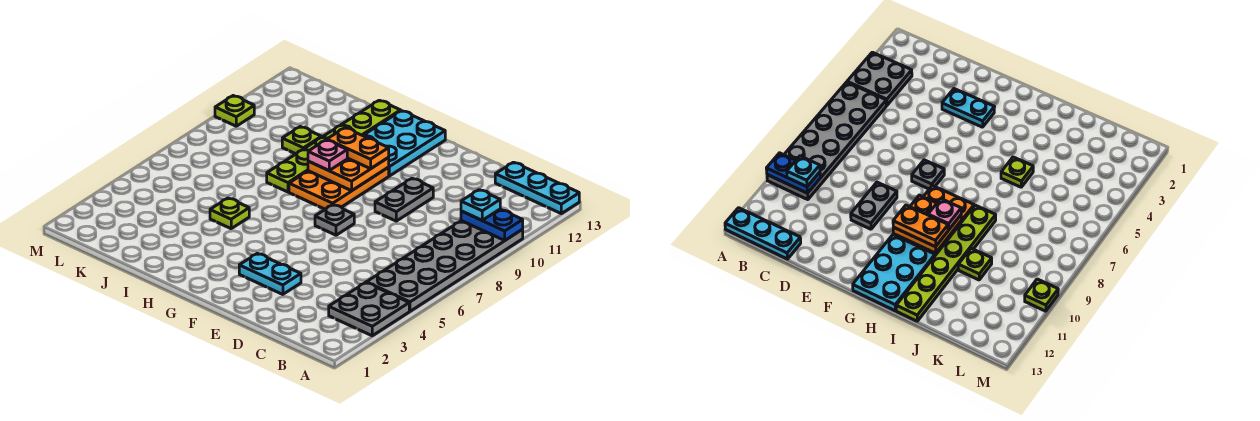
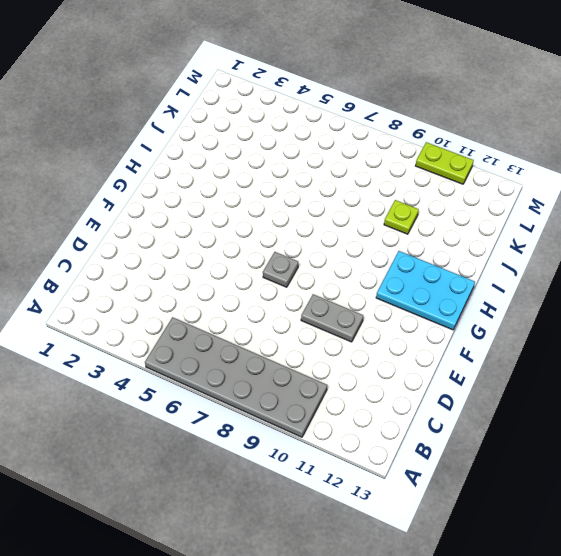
lime plate M10:M11 level 1 -> lime plate M10 level 1
none -> grey plate A3:B4 level 1
none -> cyan plate A13:C13 level 1
none -> cyan plate E3:F3 level 1

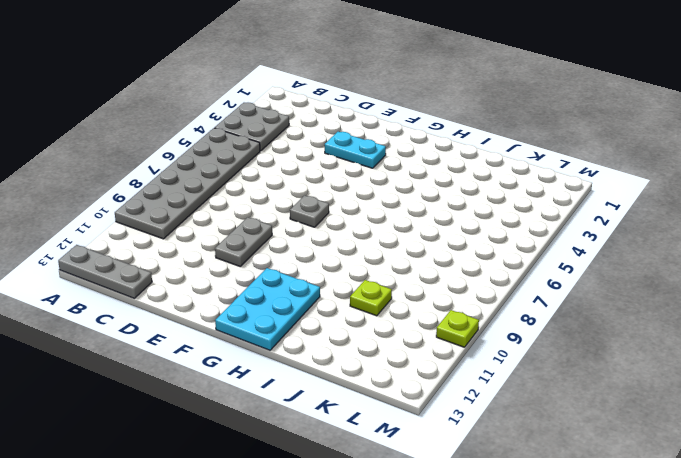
grey plate A13:C13 level 1 -> cyan plate A13:C13 level 1
none -> orange plate G8:H10 level 1
none -> lime plate I5 level 1
none -> lime plate I8:I13 level 1

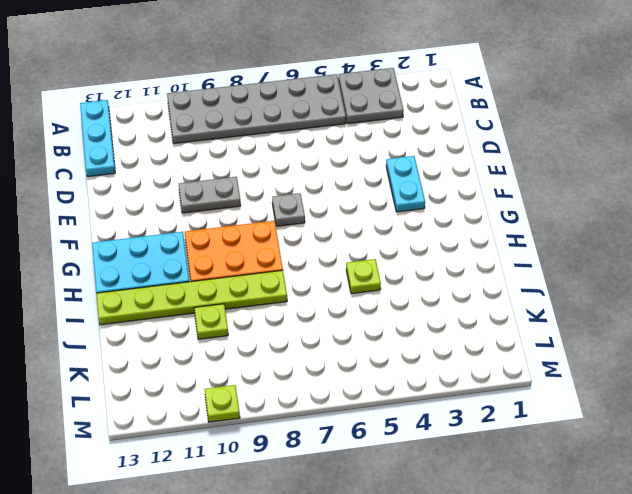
none -> blue plate A10:B10 level 2
none -> orange plate G9:H10 level 2
none -> cyan plate B10 level 3

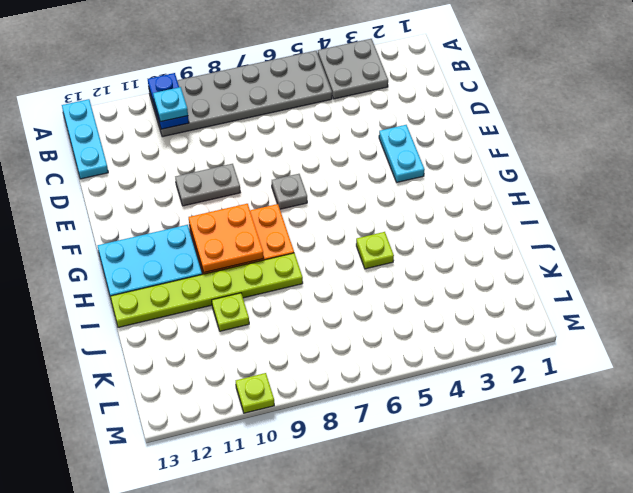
none -> orange plate G10:H10 level 3
none -> pink plate H9 level 3

